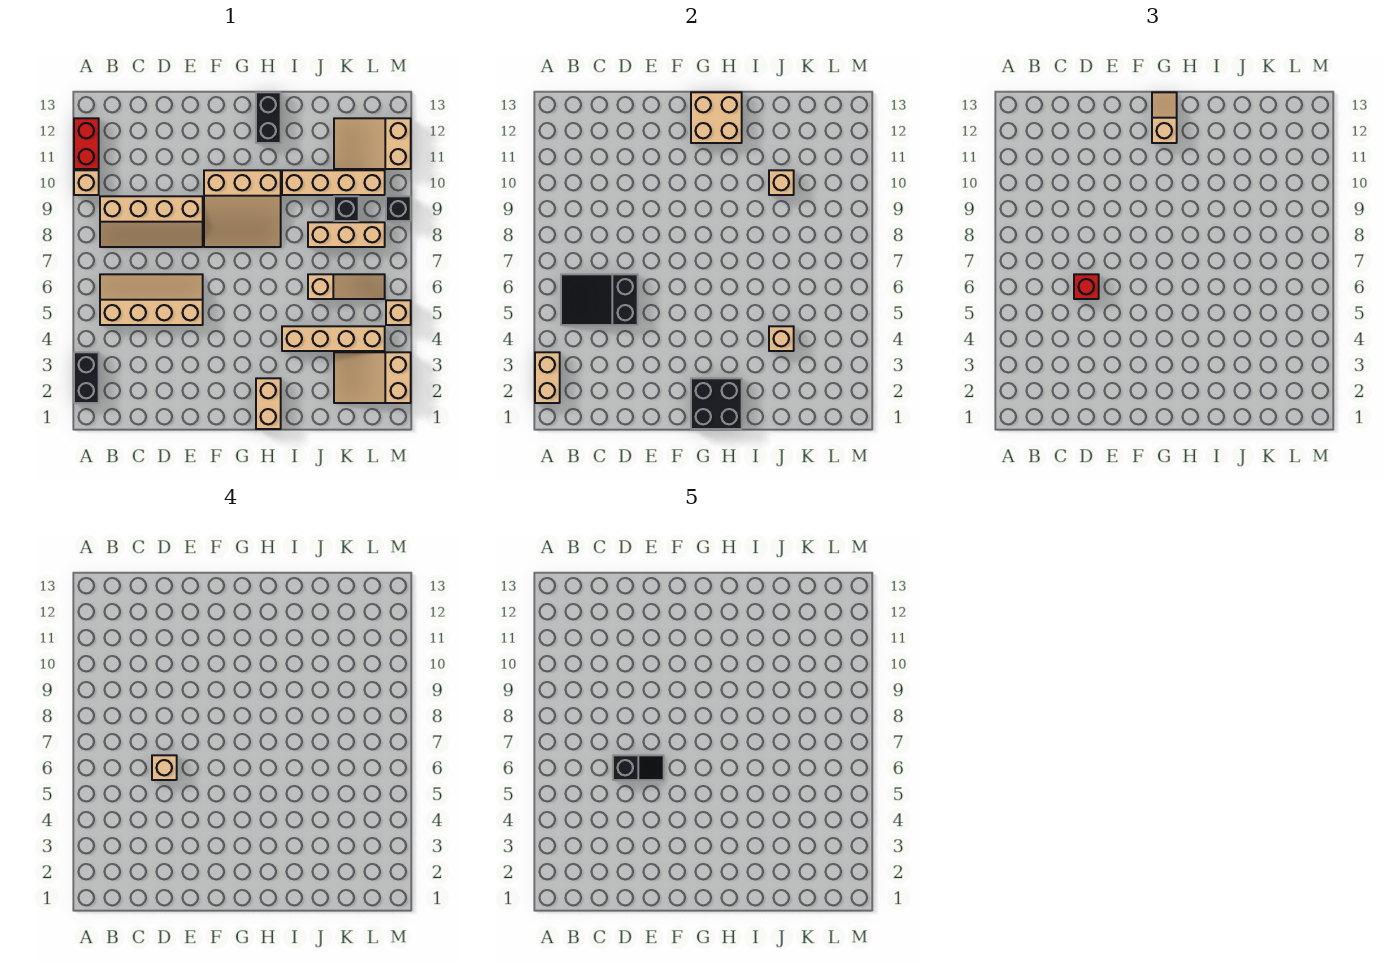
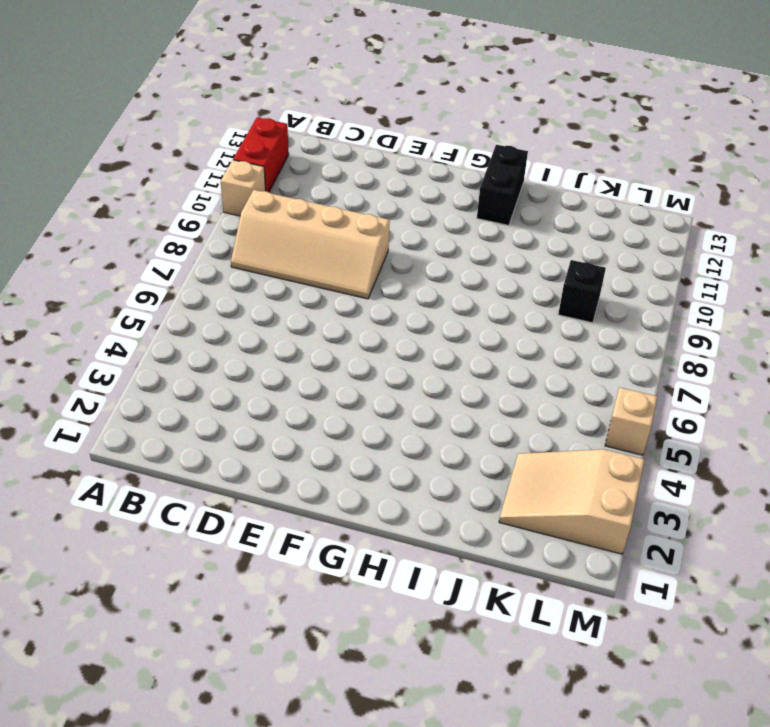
none -> black brick A2:A3 level 1
none -> tan slope B5:E6 level 1 top 5
none -> tan slope F8:H10 level 1 top 10

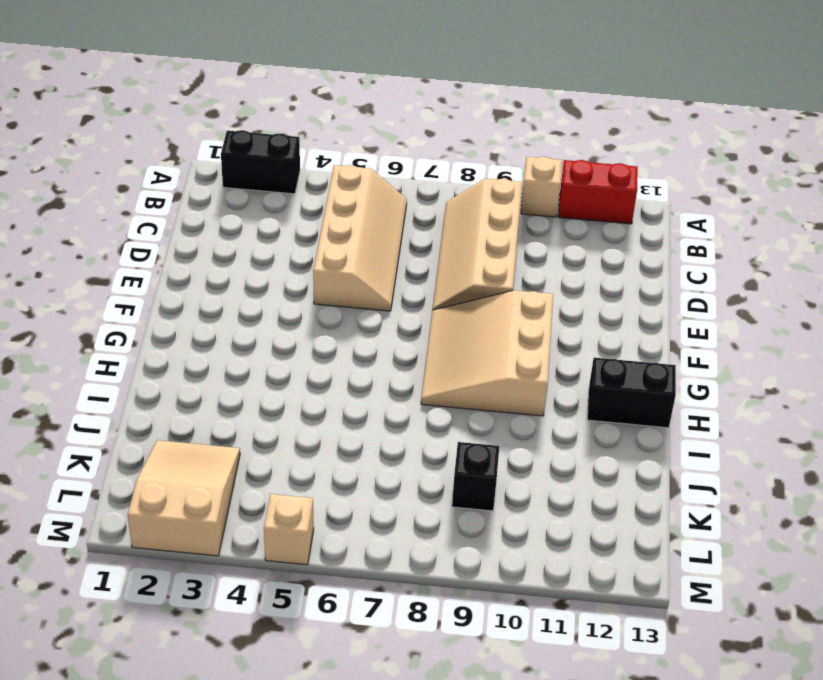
none -> tan brick H1:H2 level 1
none -> tan brick I4:L4 level 1
none -> tan brick I10:L10 level 1

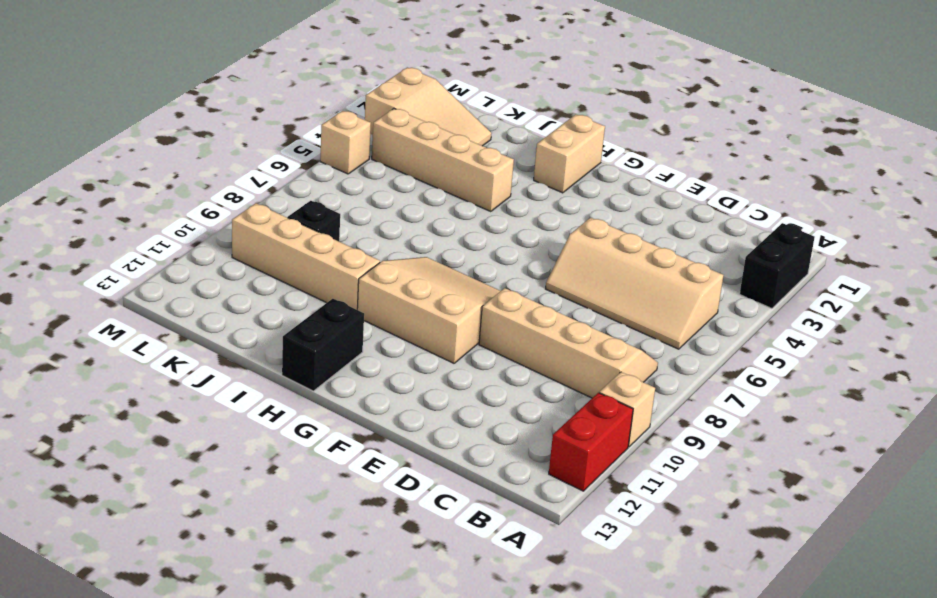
none -> tan slope J6:L6 level 1 top J
none -> tan brick J8:L8 level 1
none -> tan slope K11:M12 level 1 top M

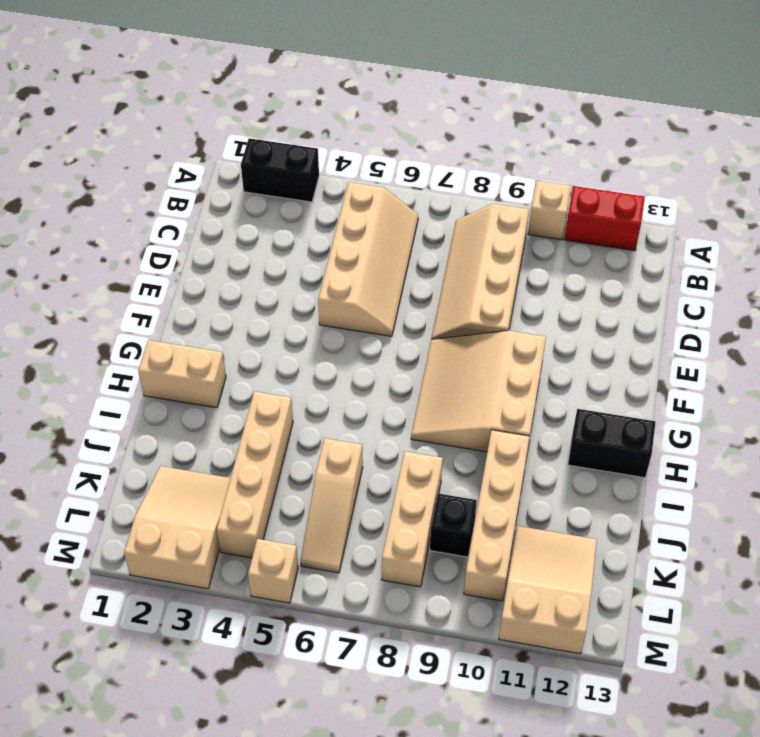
none -> black brick M9 level 1
none -> tan brick A2:A3 level 2
none -> black slope B5:D6 level 2 top D

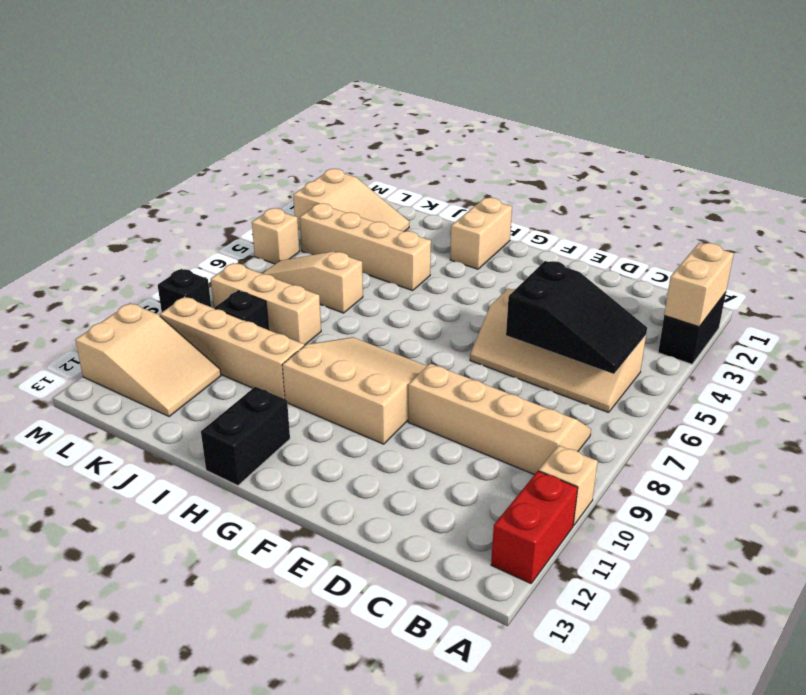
none -> black brick G1:H2 level 2
none -> tan brick G12:H13 level 2
none -> tan brick J4 level 2

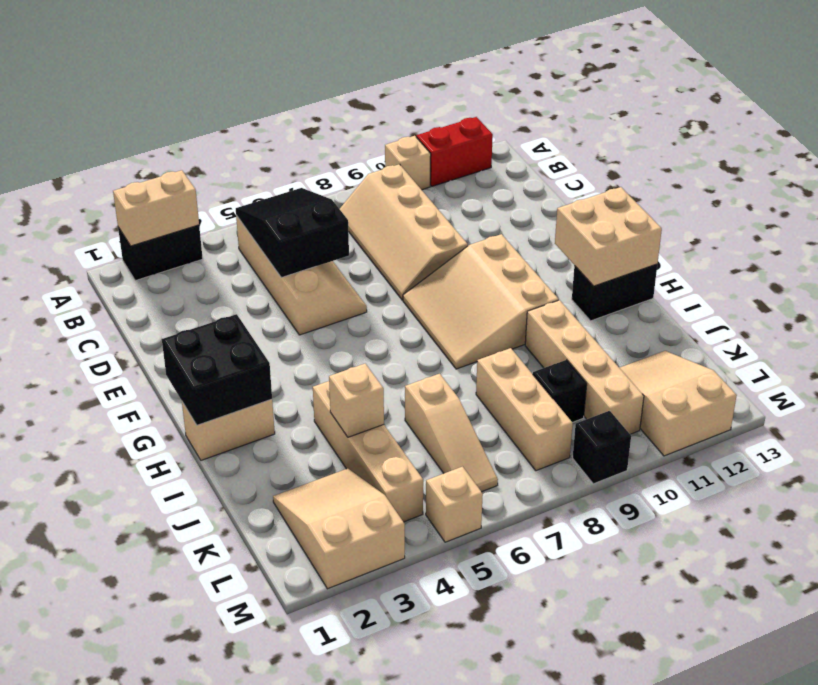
none -> tan brick J10 level 2
none -> red brick D6 level 3
none -> tan slope G12:G13 level 3 top 12

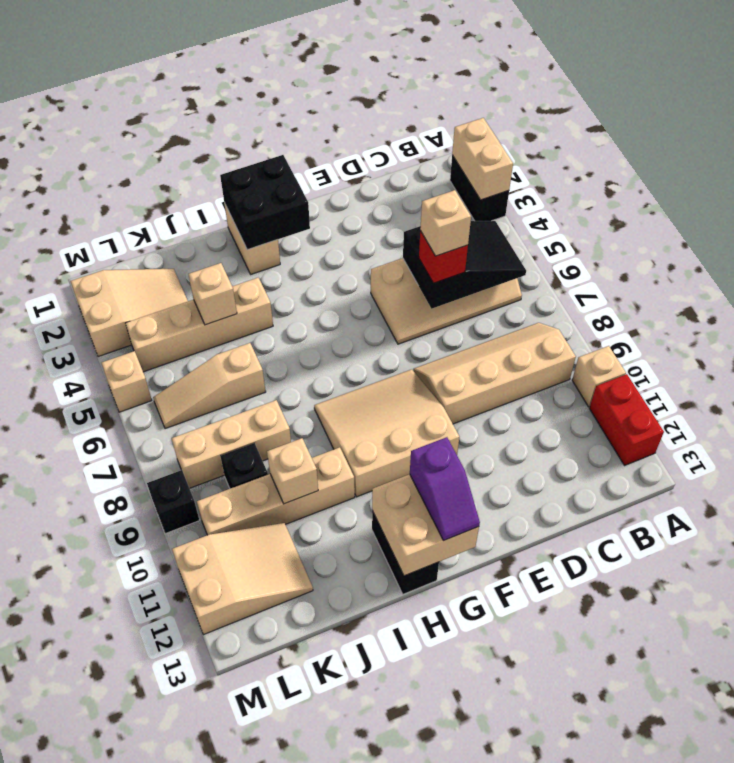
purple slope G12:G13 level 3 top 12 -> tan slope G12:G13 level 3 top 12
none -> black slope D6:E6 level 5 top D

